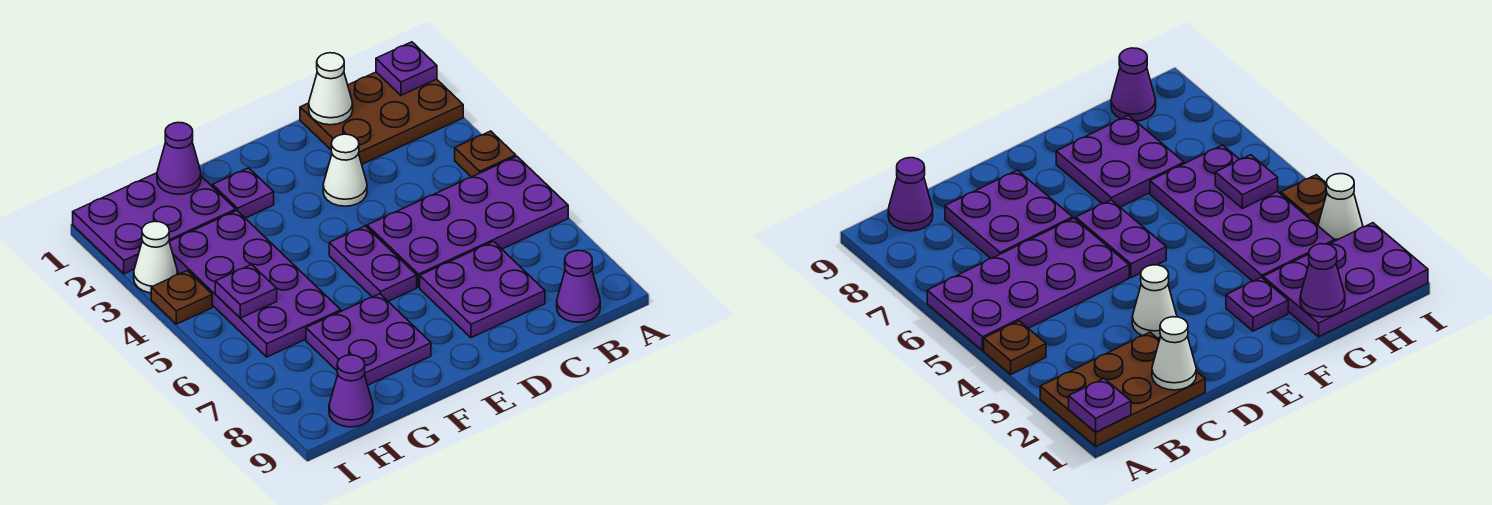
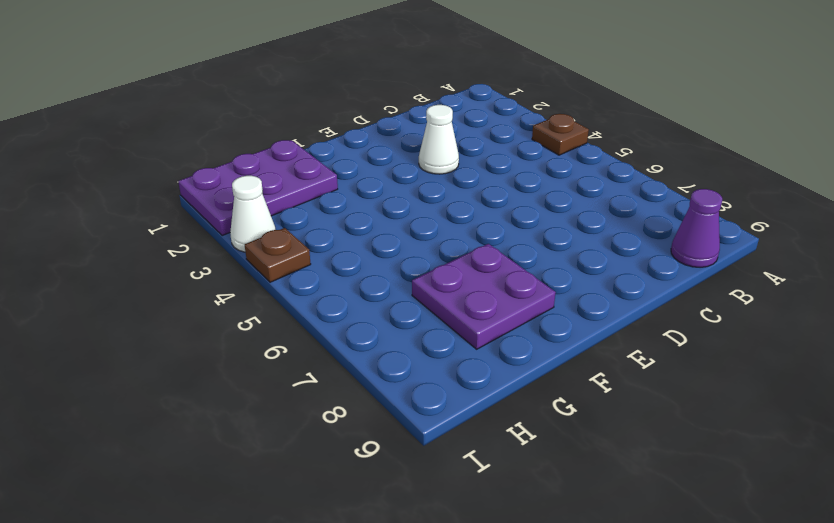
none -> brown plate A1:C2 level 1
none -> purple plate A5:D6 level 1
none -> purple plate C7:D8 level 1

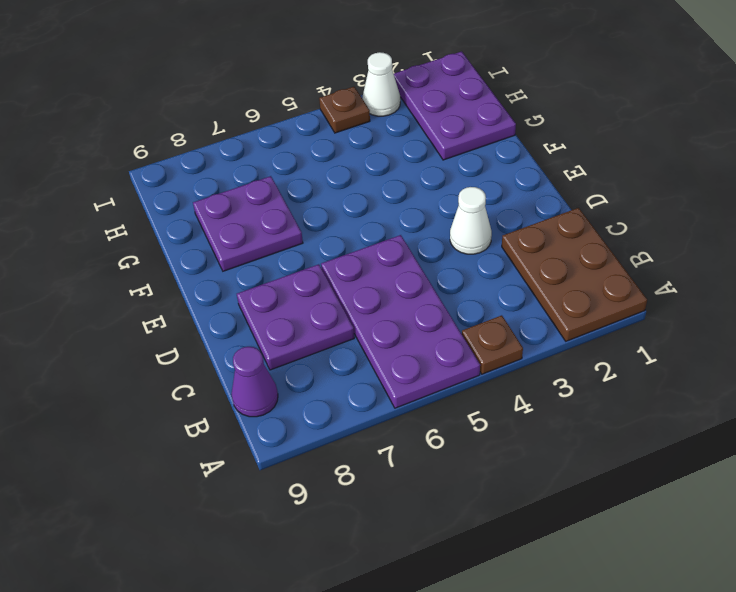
none -> purple plate E5:E6 level 1
none -> purple plate F2 level 1
none -> purple plate G3:H6 level 1

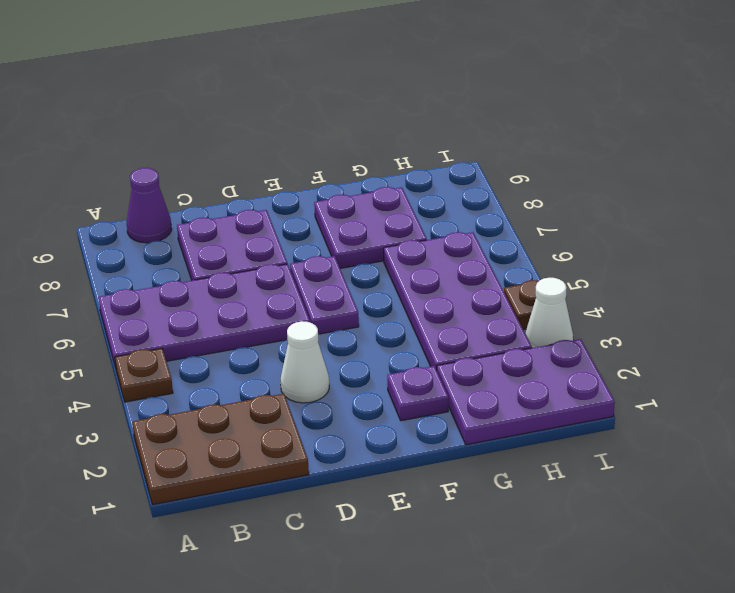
none -> purple cone H9 level 1
none -> purple plate A1 level 2
none -> white cone C1 level 2

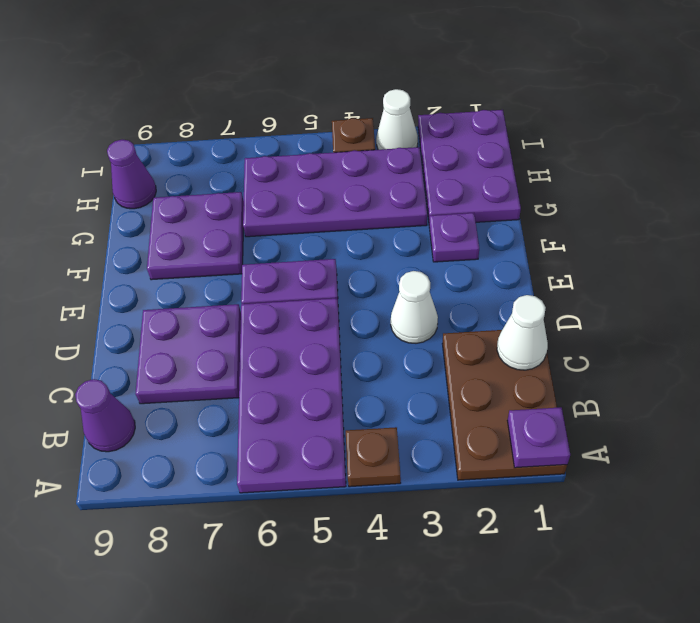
none -> purple cone G1 level 2
none -> purple plate H5 level 2

